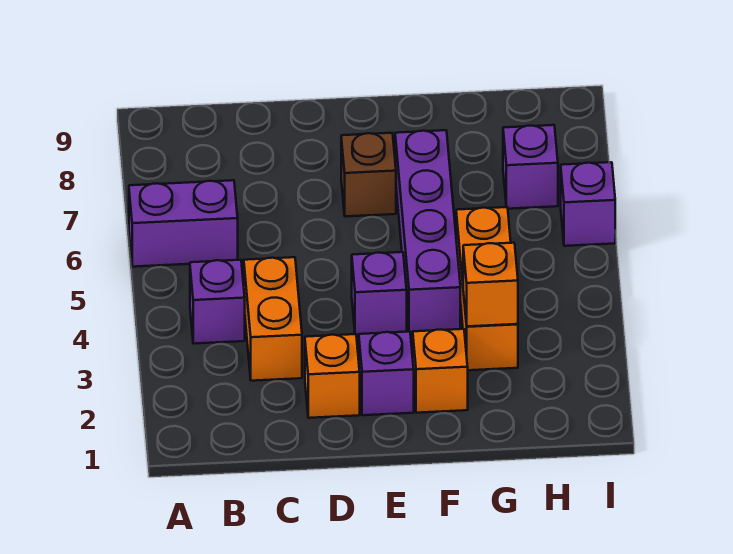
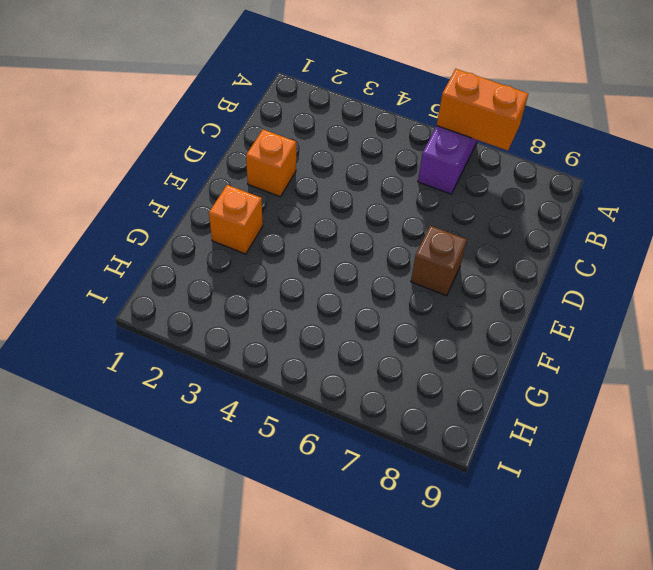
orange brick A6:A7 level 2 -> orange brick C3:C4 level 1
none -> purple brick B4 level 1
none -> purple brick E2 level 1
none -> purple brick E4 level 1

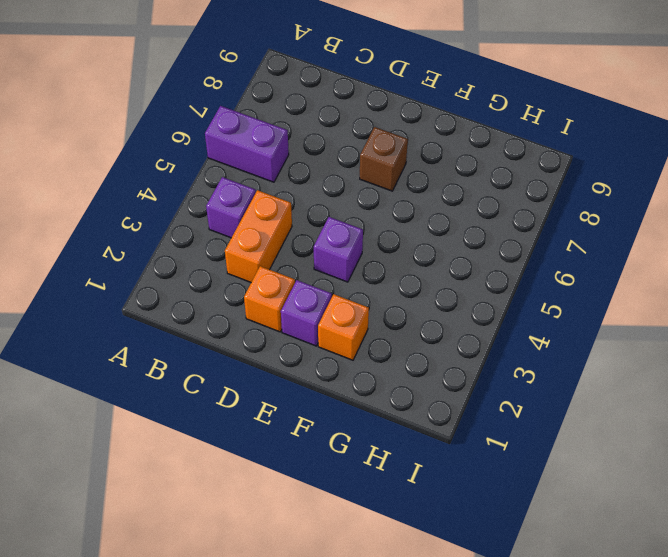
none -> purple brick F4:F7 level 1
none -> orange brick G3:G5 level 1
none -> purple brick H7 level 1

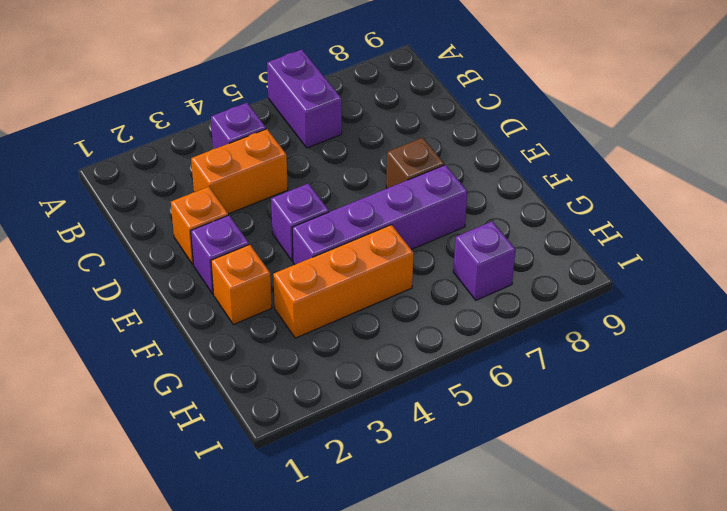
none -> purple brick I6 level 1
none -> orange brick G3 level 2

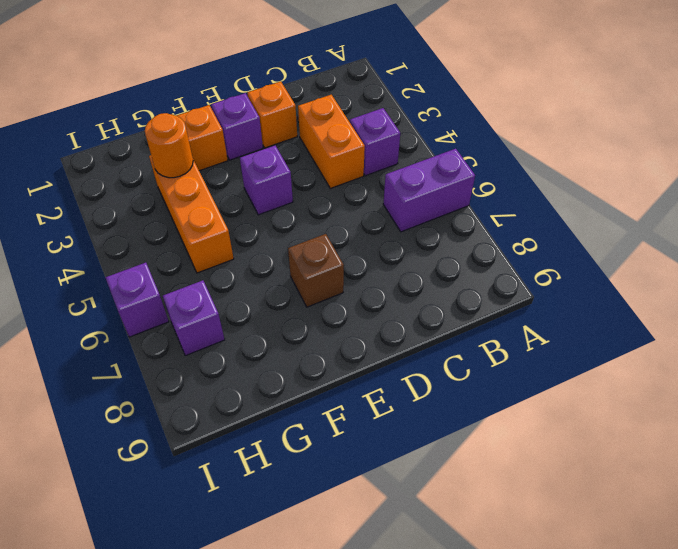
orange round brick G3 level 2 -> orange brick G3 level 2
none -> purple brick F4:F7 level 1

